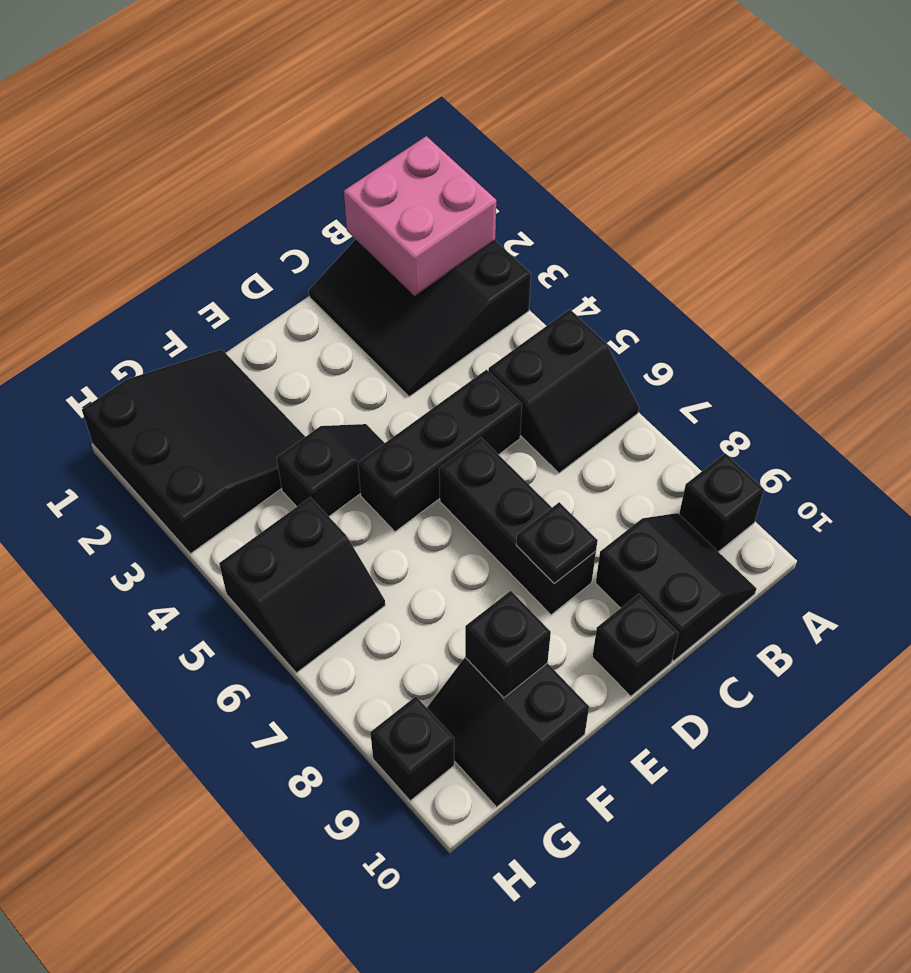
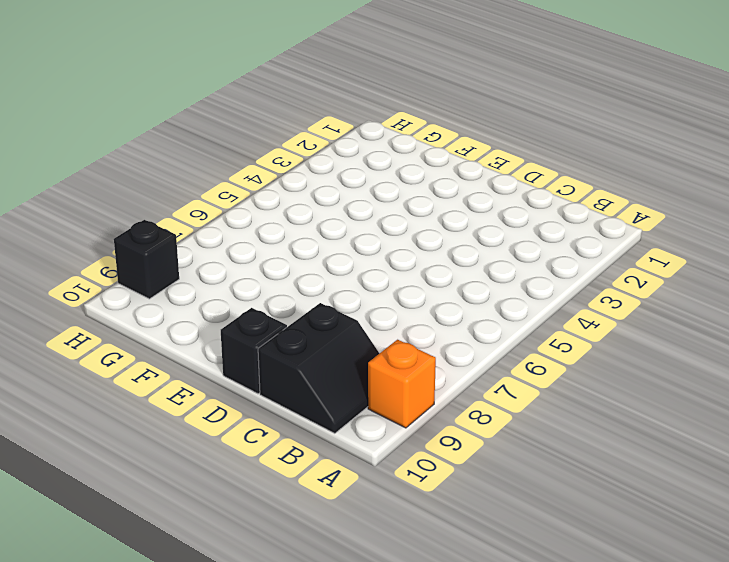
orange brick A9 level 1 -> black brick A9 level 1
none -> black slope A1:C3 level 1 top A
none -> black slope A5:B6 level 1 top 5
none -> black brick C5:E5 level 1

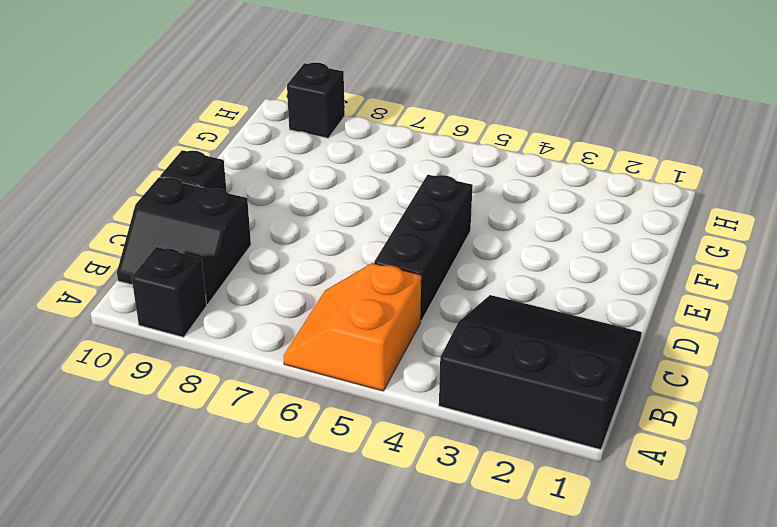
orange slope A5:B6 level 1 top 5 -> black slope A5:B6 level 1 top 5
none -> black brick D6:D8 level 1
none -> black slope E4:F4 level 1 top F
none -> black slope F1:H3 level 1 top H

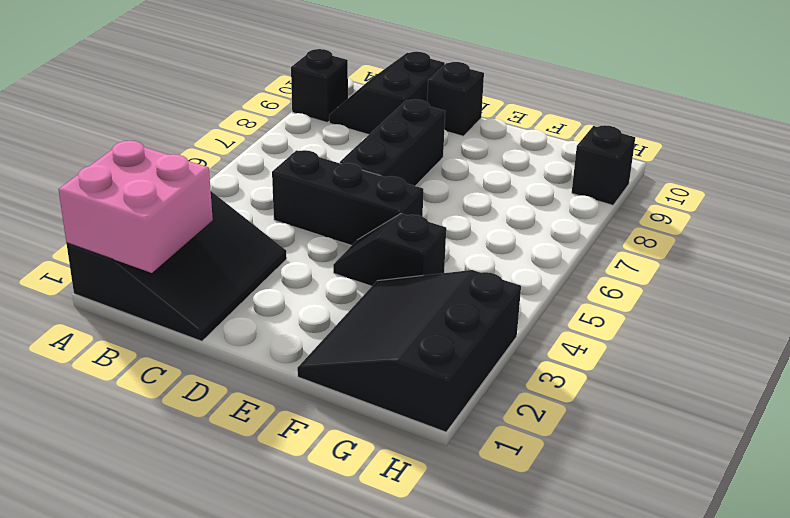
none -> black slope A5:B6 level 1 top 5
none -> black slope F9:G10 level 1 top F
none -> black slope G5:H6 level 1 top 5

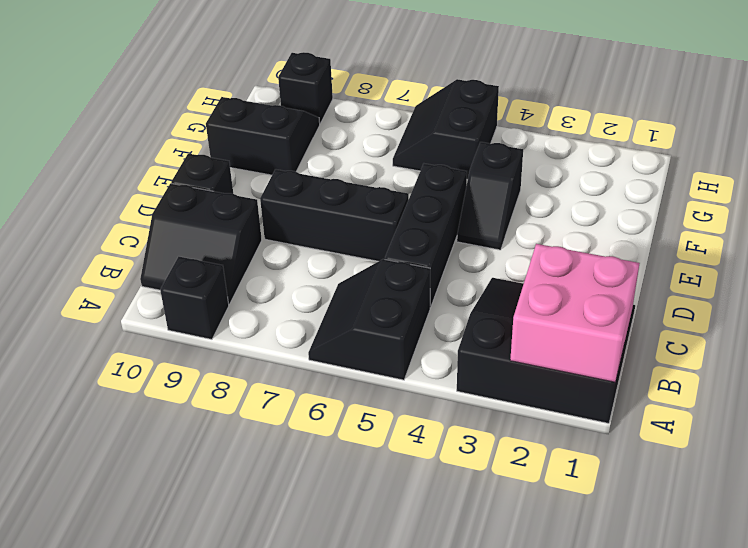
none -> black slope F1:H3 level 1 top H
none -> black plate D8 level 2
none -> black brick F9 level 2

